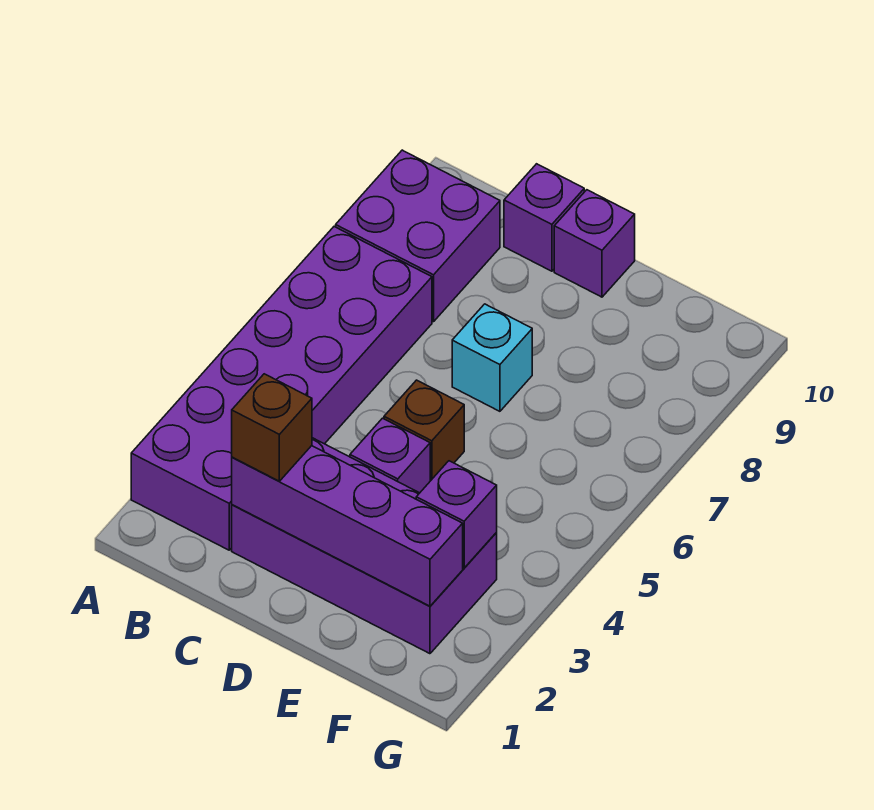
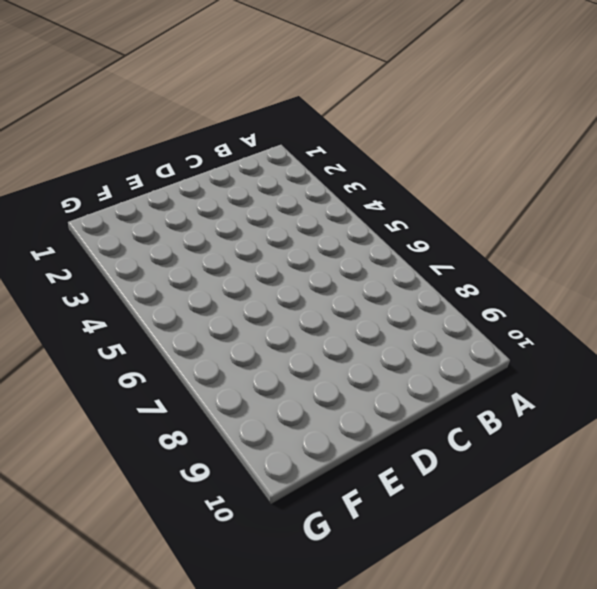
none -> purple brick A2:B7 level 1
none -> purple brick A8:B9 level 1

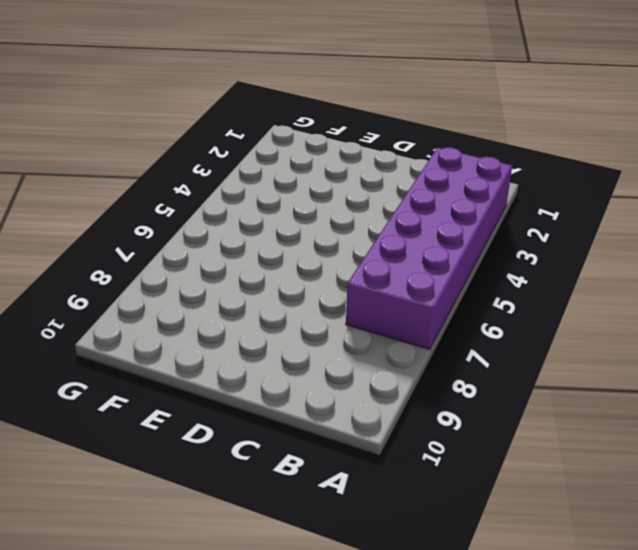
none -> purple brick A8:B9 level 1
none -> purple brick C2:F3 level 1

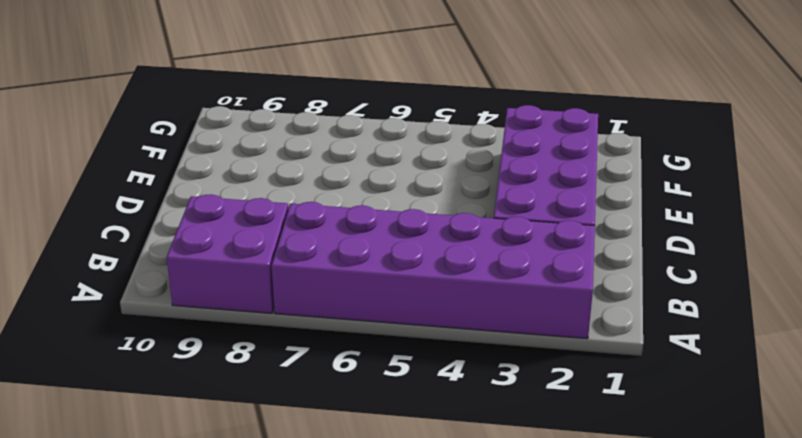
none -> purple brick C10 level 1
none -> purple brick D4 level 1

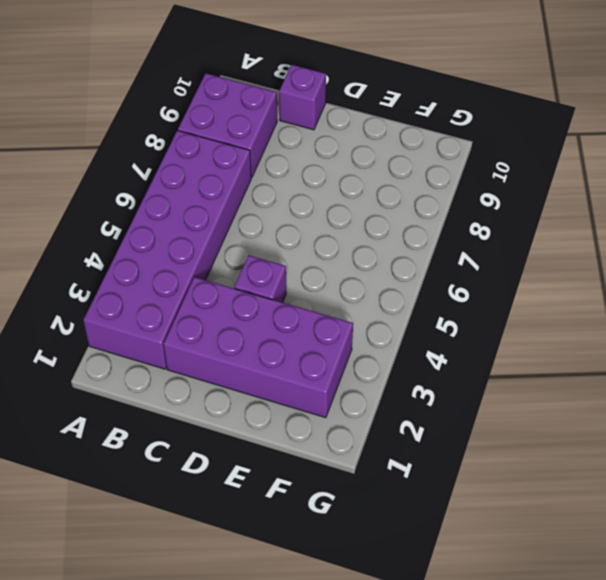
none -> brown brick D5 level 1
none -> cyan brick D7 level 1

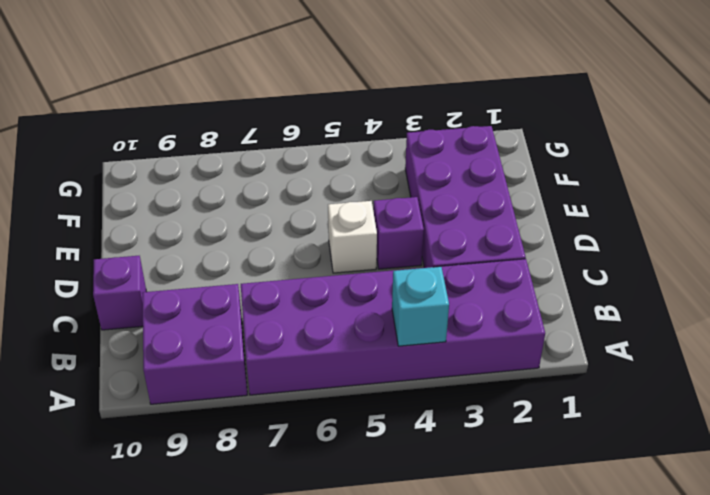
cyan brick A4 level 2 -> cyan brick D7 level 1
white brick D5 level 1 -> brown brick D5 level 1
none -> purple brick D10 level 1
none -> purple brick C2:F2 level 2

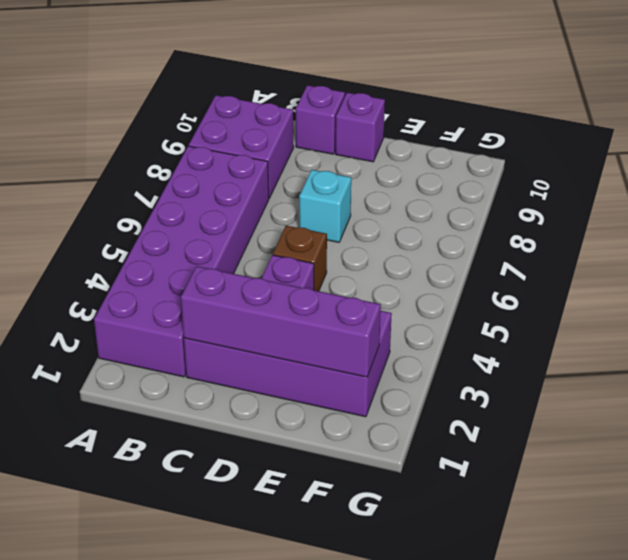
none -> purple brick F3 level 2
none -> brown brick C2 level 3

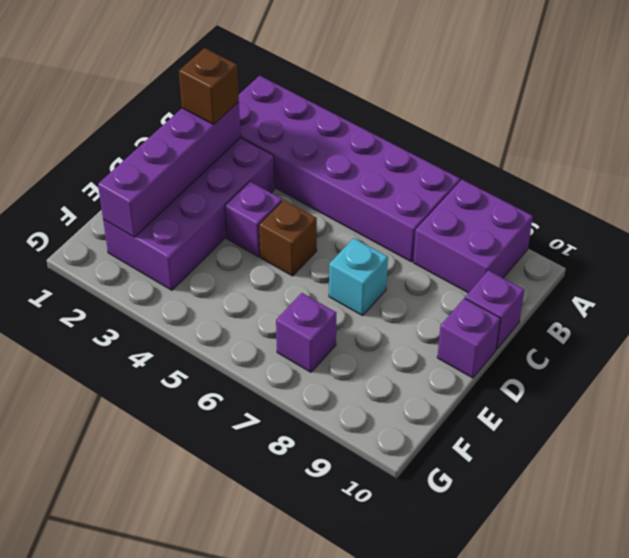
purple brick F7 level 1 -> purple brick F3 level 2

